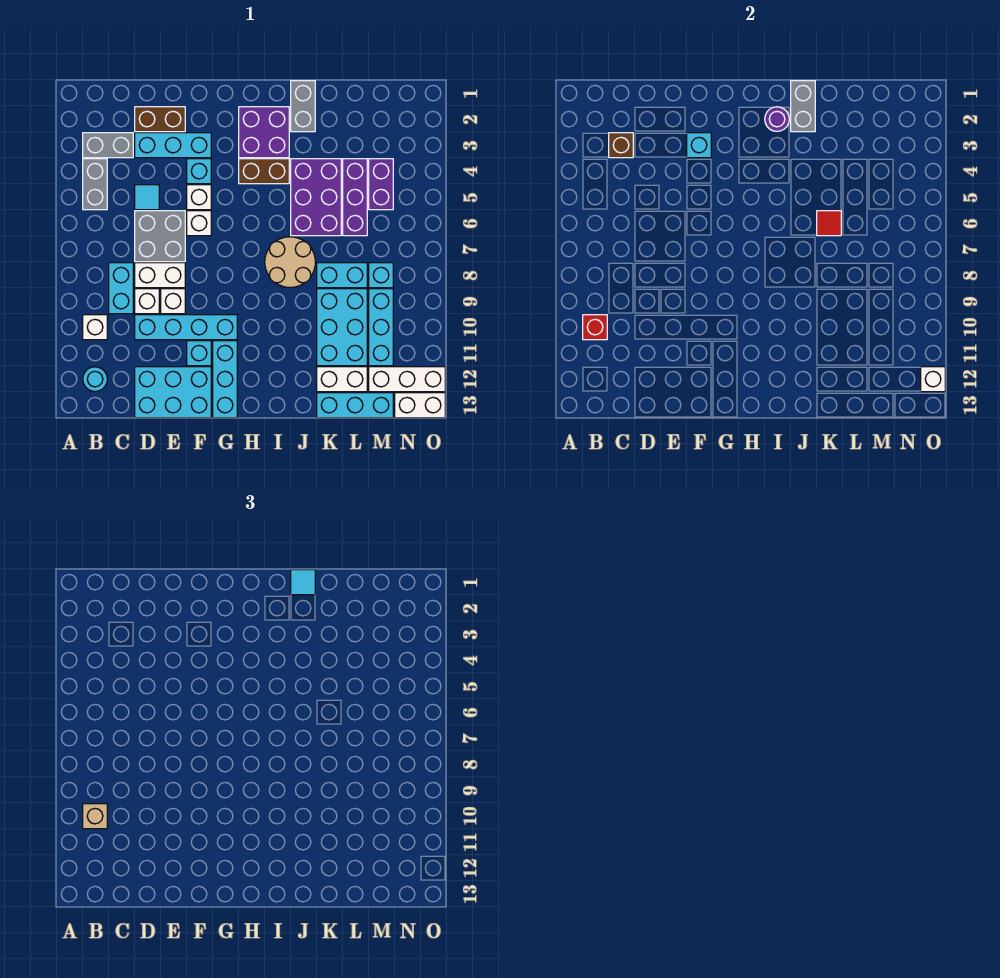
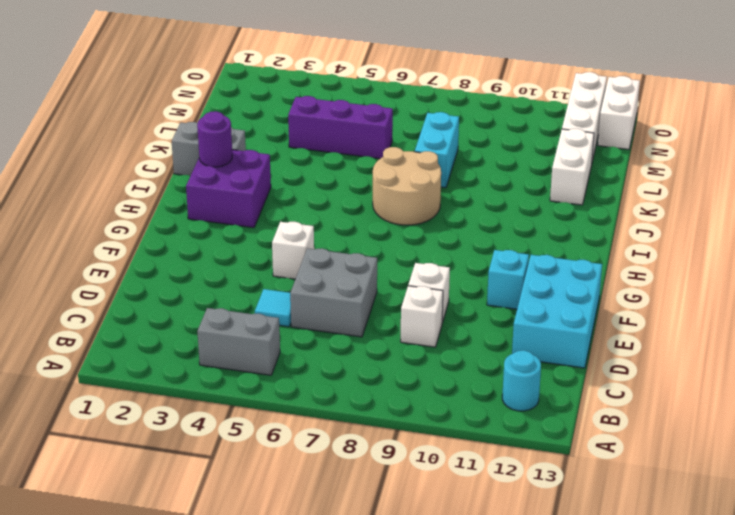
none -> grey brick B3:C3 level 1
none -> white brick B10 level 1
none -> cyan brick C8:C9 level 1
none -> brown brick D2:E2 level 1

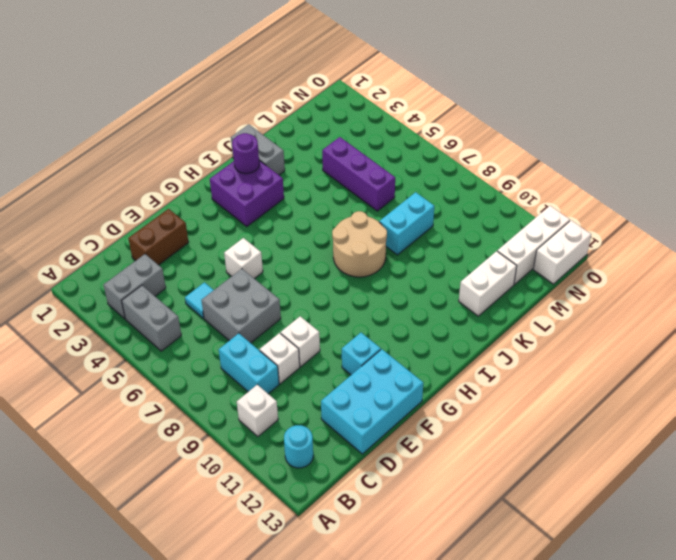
none -> cyan brick D3:F3 level 1
none -> white brick D8:E8 level 1
none -> cyan brick D10:G10 level 1
none -> cyan brick F4 level 1

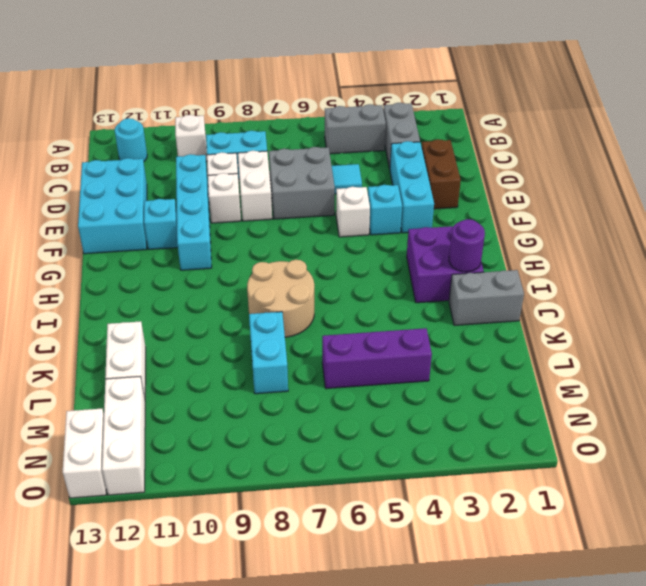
none -> white brick F6 level 1
none -> cyan brick G11:G13 level 1
none -> brown brick H4:I4 level 1
none -> purple brick J4:K6 level 1

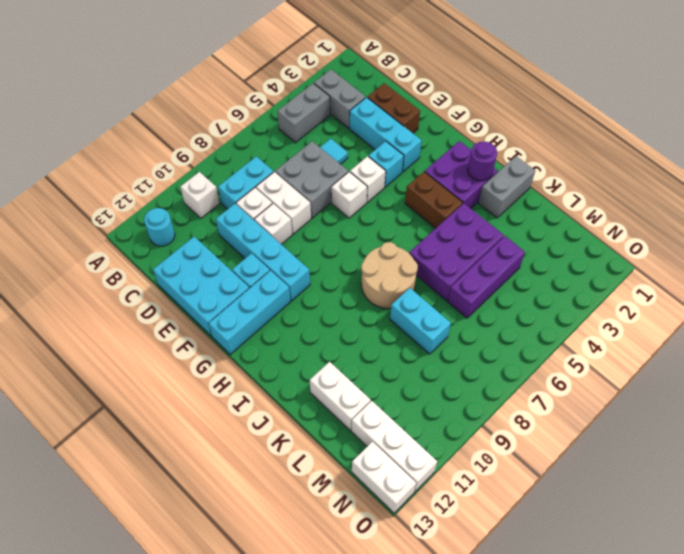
none -> cyan brick K9:L11 level 1
none -> cyan brick K13:M13 level 1
none -> purple brick M4:M5 level 1
none -> cyan brick M8 level 1

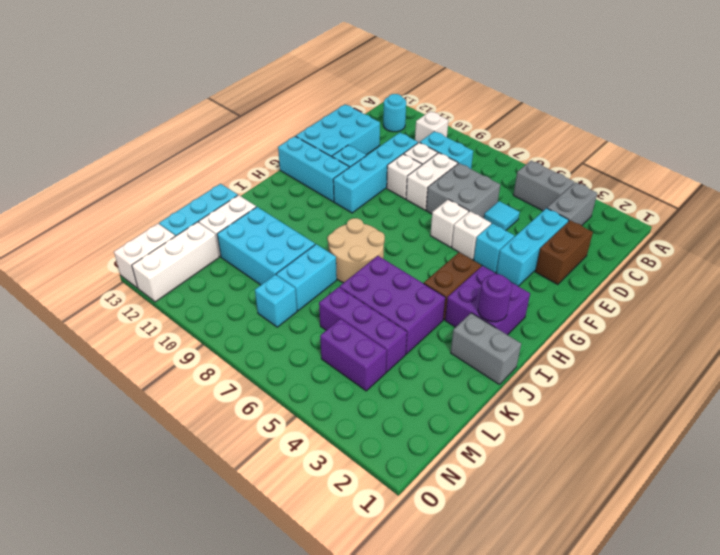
none -> cyan brick M9:M11 level 1
none -> red brick B10 level 2
none -> brown brick C3 level 2
none -> cyan brick F3 level 2

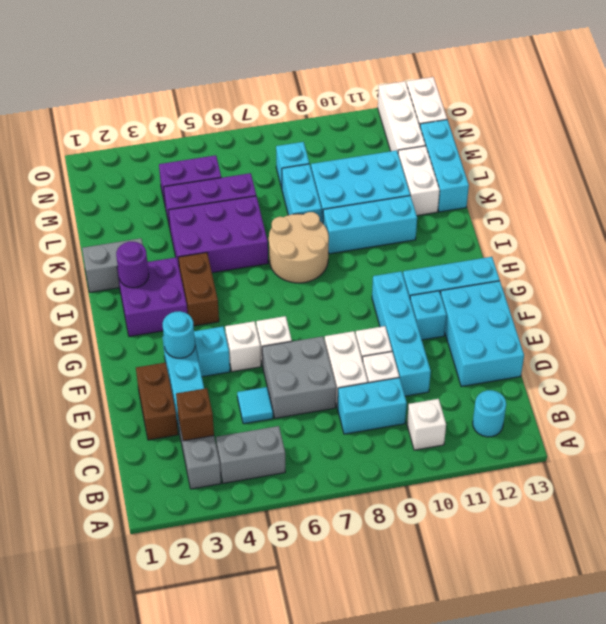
cyan round brick F3 level 2 -> cyan brick F3 level 2
cyan brick J9:J11 level 1 -> cyan brick M9:M11 level 1
none -> red brick B10 level 2
none -> grey brick J1:J2 level 2
none -> red tile K6 level 2
none -> white brick O12 level 2

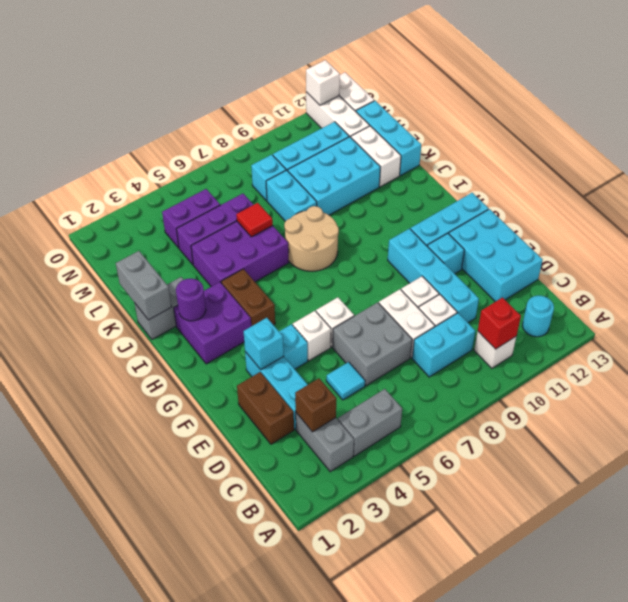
grey brick J1:K1 level 2 -> grey brick J1:J2 level 2
none -> tan brick B10 level 3
none -> cyan tile J1 level 3

